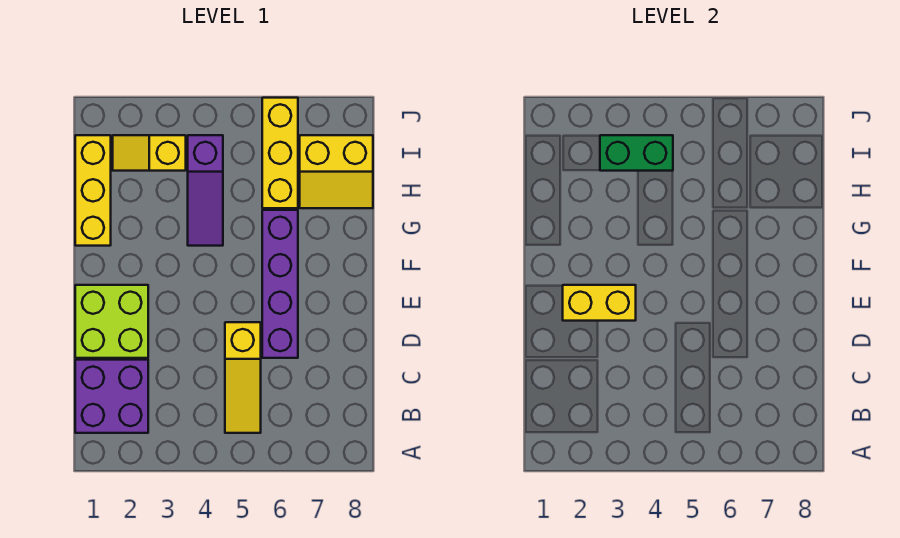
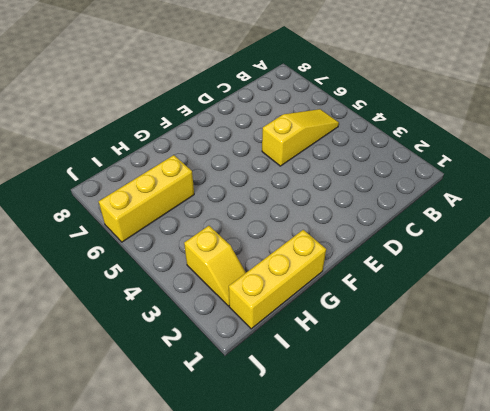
none -> purple brick B1:C2 level 1
none -> lime brick D1:E2 level 1

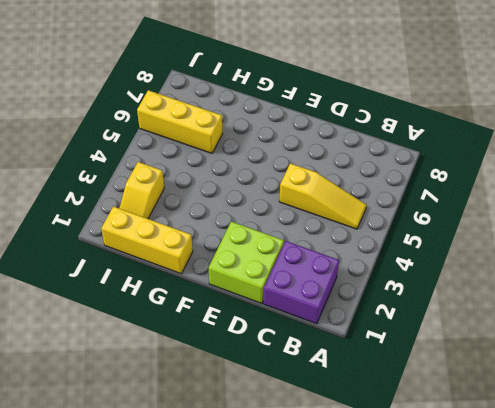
none -> purple brick D6:G6 level 1
none -> purple slope G4:I4 level 1 top I

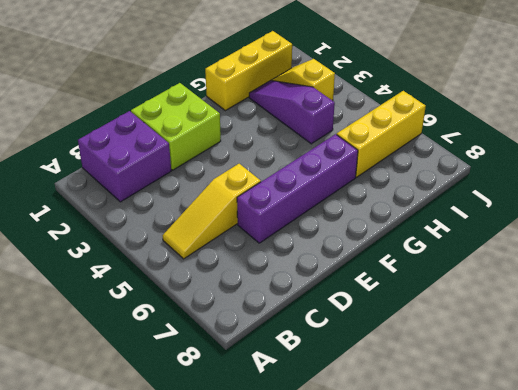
purple slope H2:H4 level 1 top 4 -> purple slope G4:I4 level 1 top I
none -> yellow slope H7:I8 level 1 top I
none -> yellow brick E2:E3 level 2

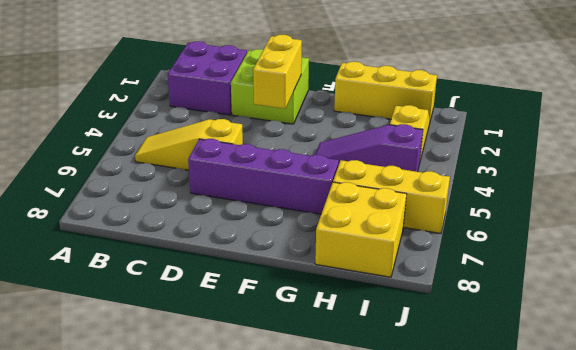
yellow brick H7:I8 level 1 -> yellow slope H7:I8 level 1 top I
none -> green brick I3:I4 level 2

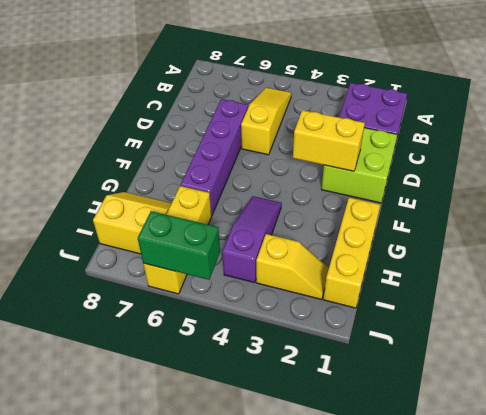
green brick J5:J6 level 2 -> green brick I3:I4 level 2

